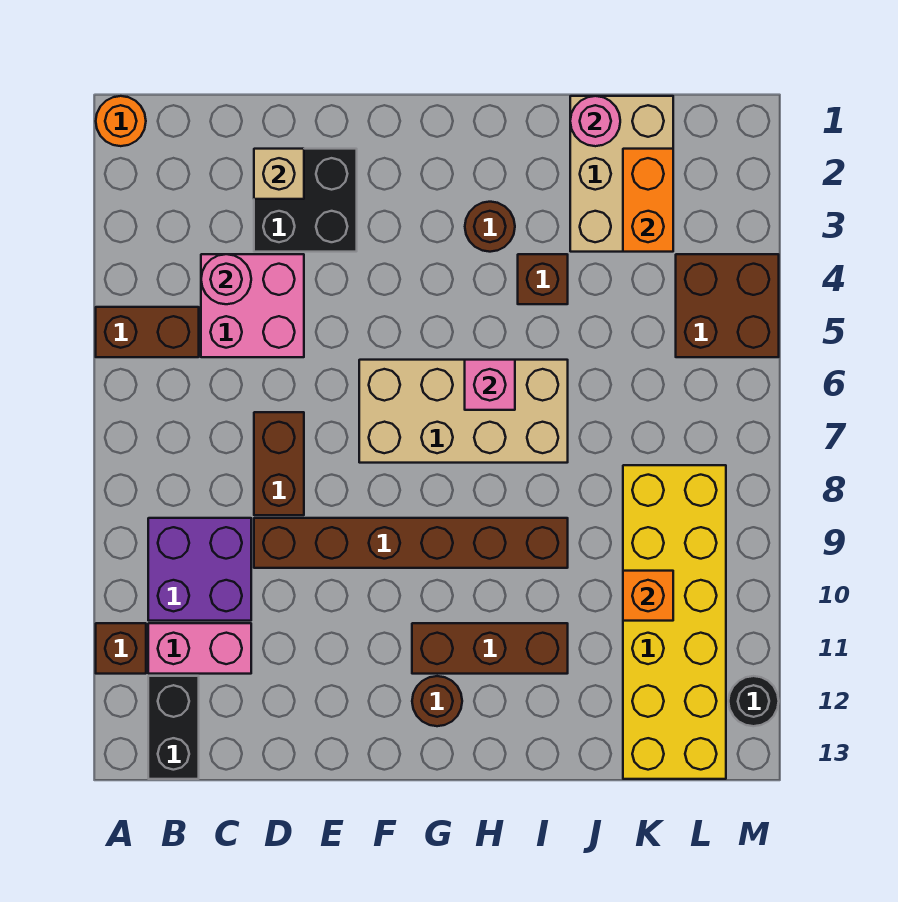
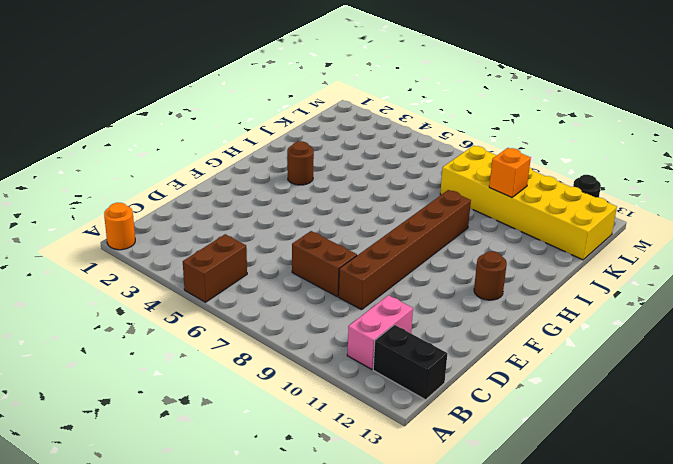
none -> brown brick A11 level 1
none -> purple brick B9:C10 level 1
none -> pink brick C4:D5 level 1

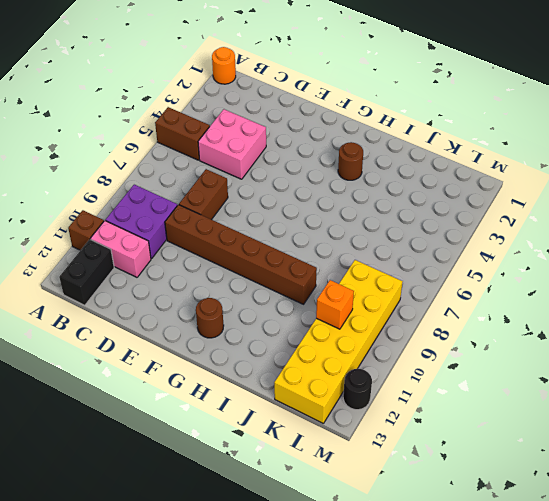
none -> black brick D2:E3 level 1
none -> tan brick F6:I7 level 1
none -> brown brick G11:I11 level 1

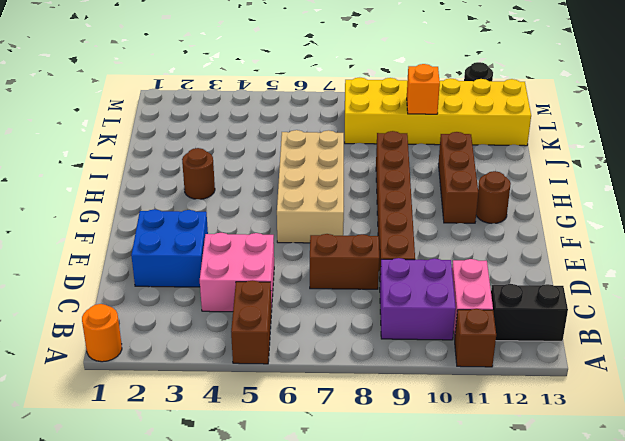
blue brick D2:E3 level 1 -> black brick D2:E3 level 1
none -> brown brick I4 level 1
none -> tan brick J1:K3 level 1
none -> brown brick L4:M5 level 1

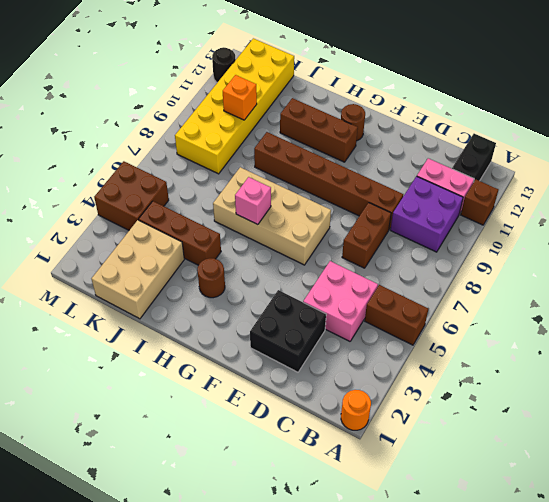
brown brick I4:K4 level 1 -> brown brick I4 level 1
none -> pink round brick C4 level 2
none -> tan brick D2 level 2
none -> pink round brick J1 level 2

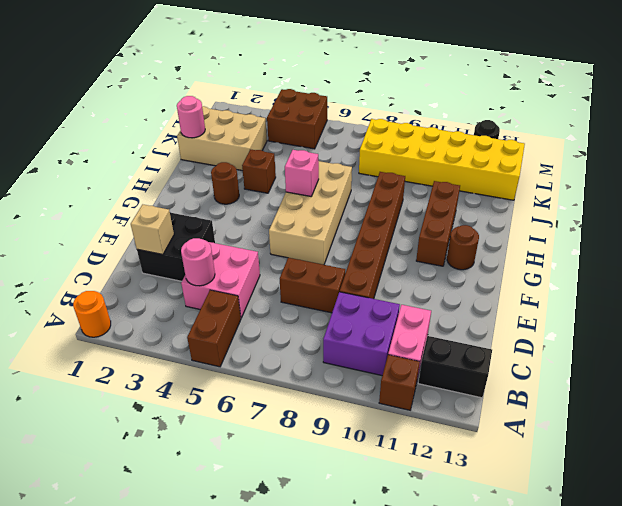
none -> orange brick K2:K3 level 2
none -> orange brick K10 level 2

